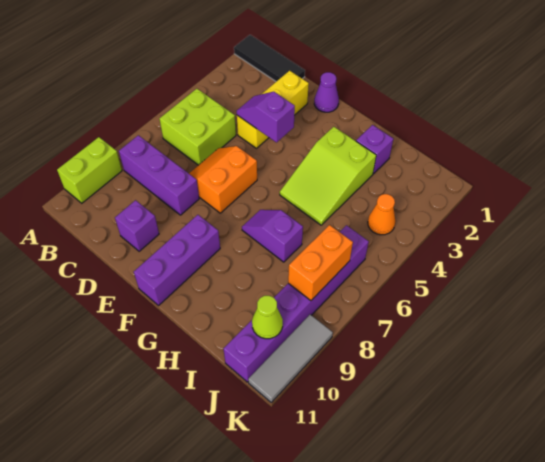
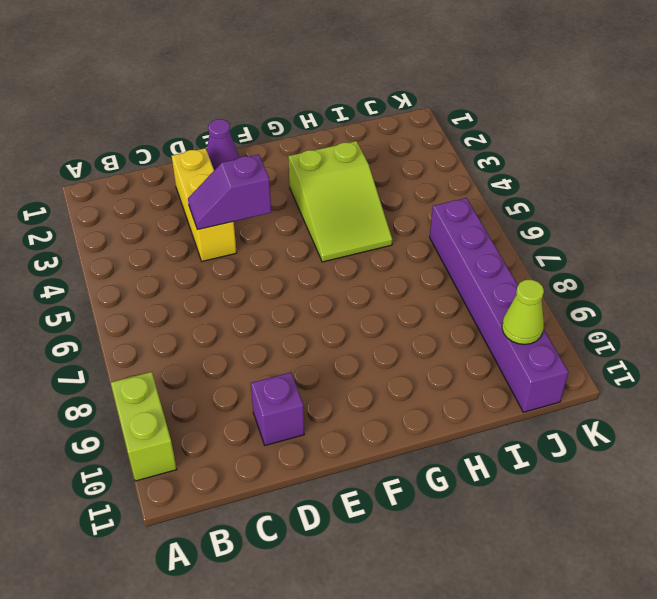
none -> black tile A1:C1 level 1
none -> lime brick B5:C6 level 1
none -> purple brick B8:D8 level 1

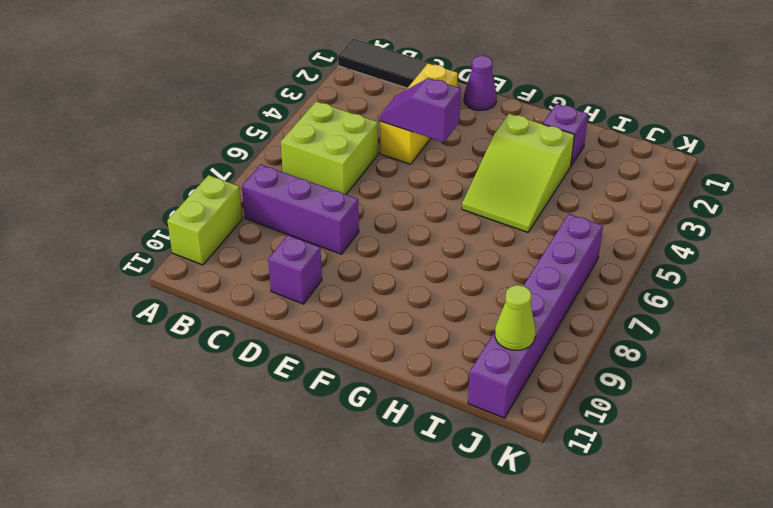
none -> orange slope D6:E7 level 1 top E
none -> purple brick F9:F11 level 1
none -> purple slope G7:H7 level 1 top H

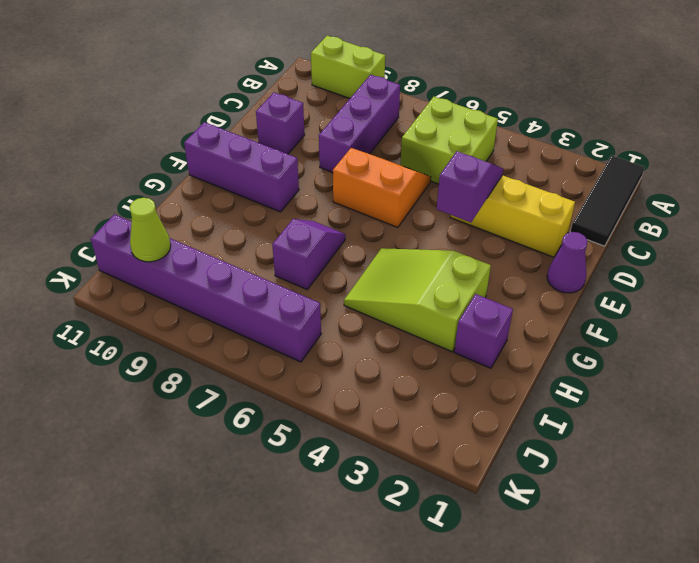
none -> orange cone J4 level 1
none -> grey tile K9:K11 level 1
none -> orange brick J7:J8 level 2

